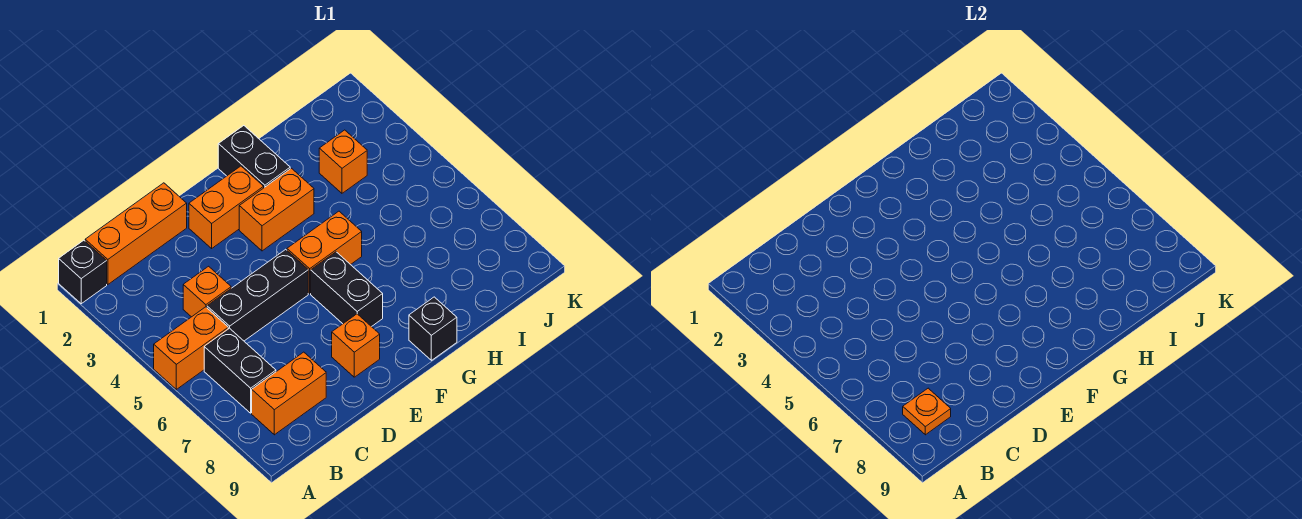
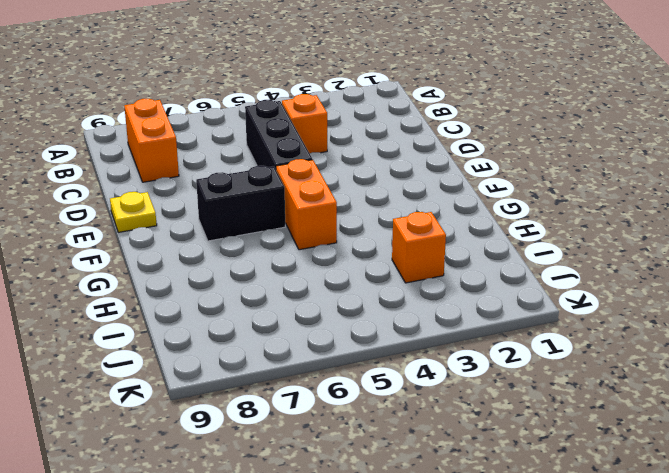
yellow plate E9 level 1 -> none
none -> black brick A1 level 1
none -> orange brick A5:B5 level 1
none -> orange brick B1:D1 level 1

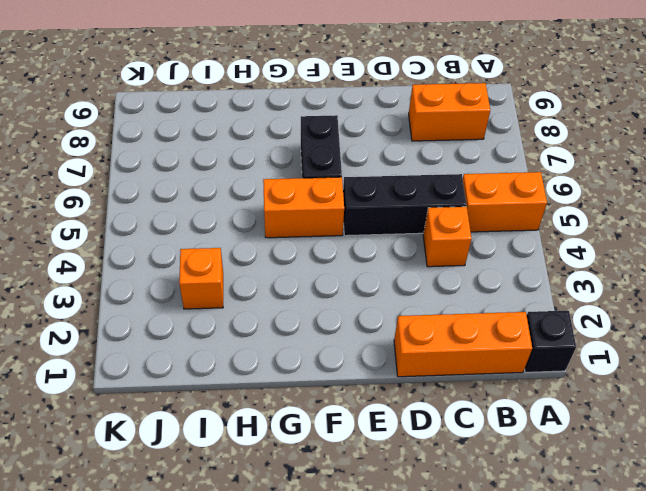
none -> black brick B6:B7 level 1
none -> orange brick E2:F2 level 1
none -> orange brick E8 level 1

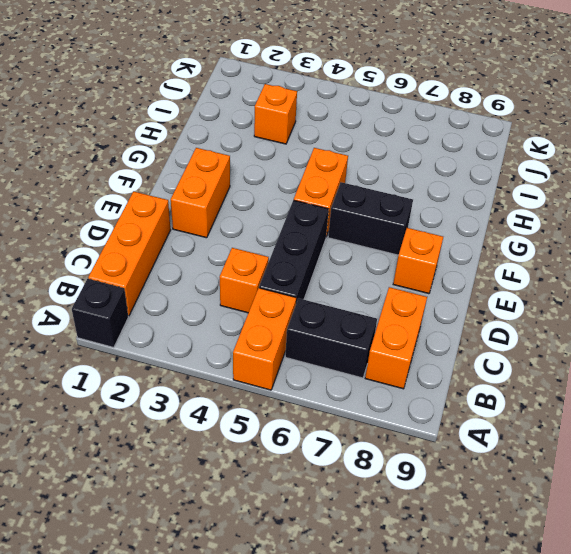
none -> orange brick F3:G3 level 1
none -> black brick G1:G2 level 1
none -> black brick G9 level 1

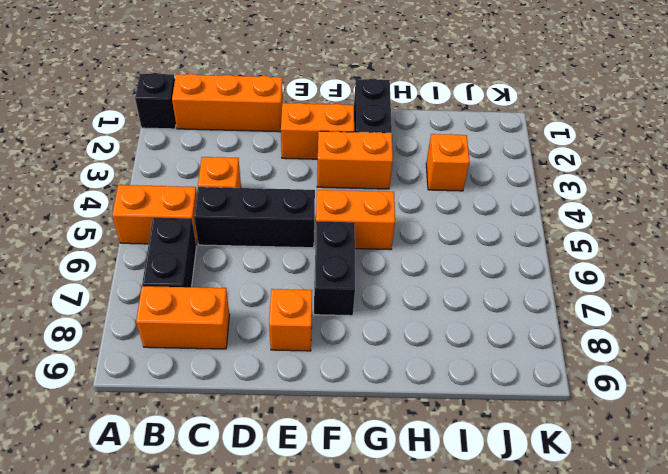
none -> black brick G9 level 1
none -> orange plate B8 level 2

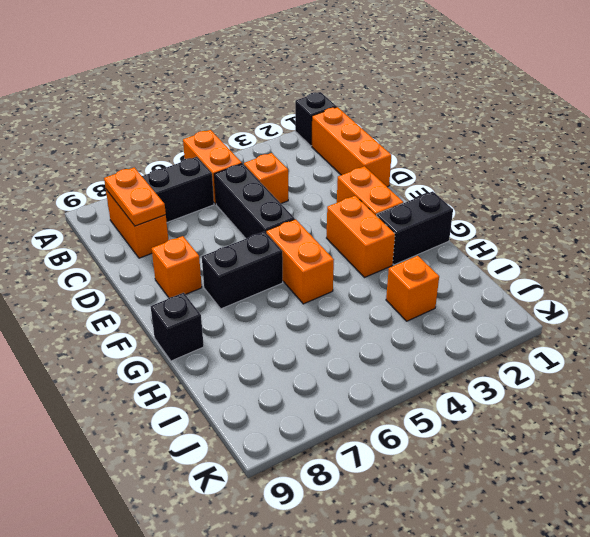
orange plate B8:C8 level 2 -> orange plate B8 level 2

